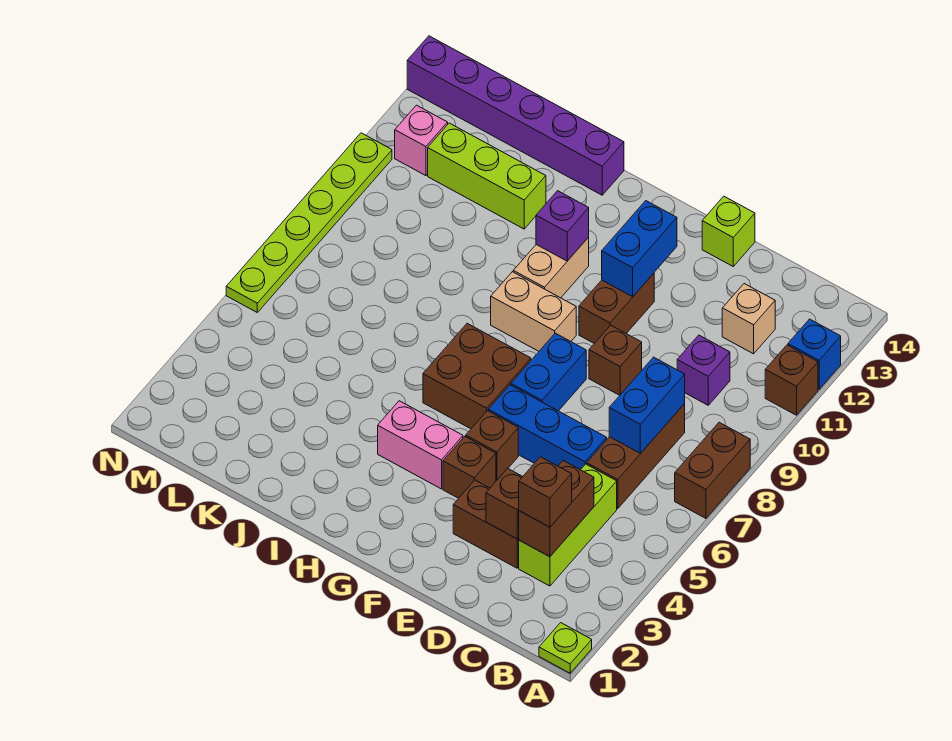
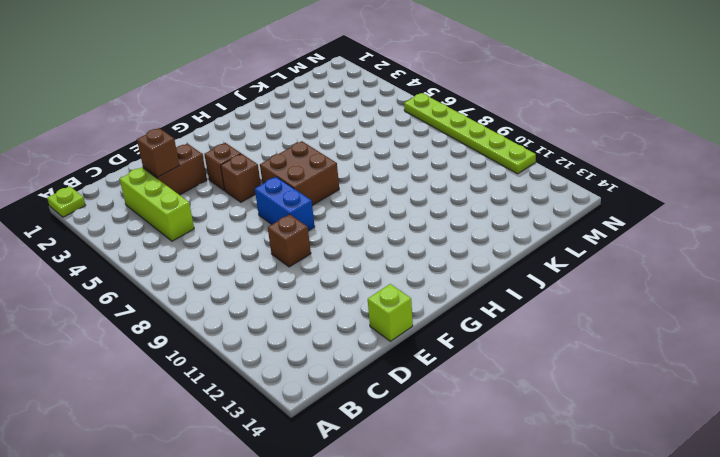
none -> brown brick A7:A8 level 1
none -> brown brick A11 level 1
none -> blue brick A12 level 1
none -> brown brick C6:C8 level 1

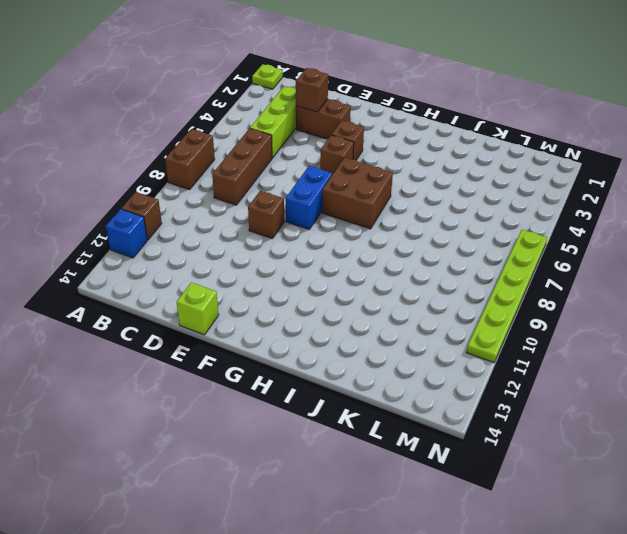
none -> purple brick C10 level 1
none -> tan brick C12 level 1
none -> blue brick D6:F6 level 1
none -> brown brick F10:F11 level 1

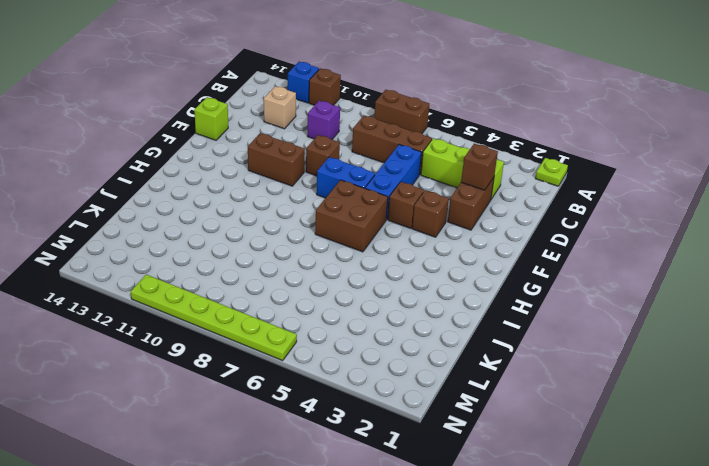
none -> pink brick G4:H4 level 1
none -> tan brick G9:H9 level 1
none -> tan brick H10:H11 level 1
none -> purple brick I14:N14 level 1

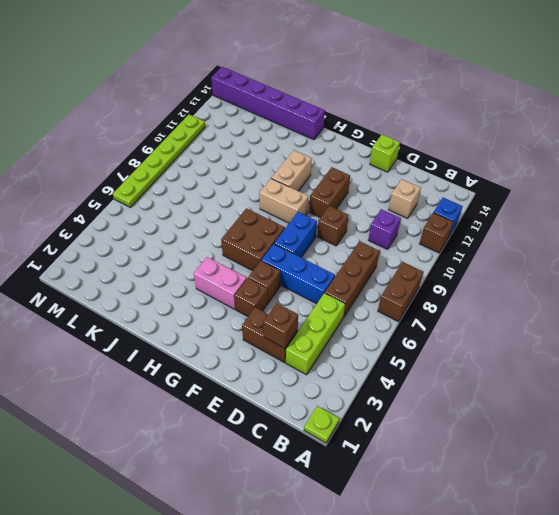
none -> lime brick J12:L12 level 1
none -> pink brick M12 level 1
none -> brown brick C3:C4 level 2
none -> blue brick C7:C8 level 2

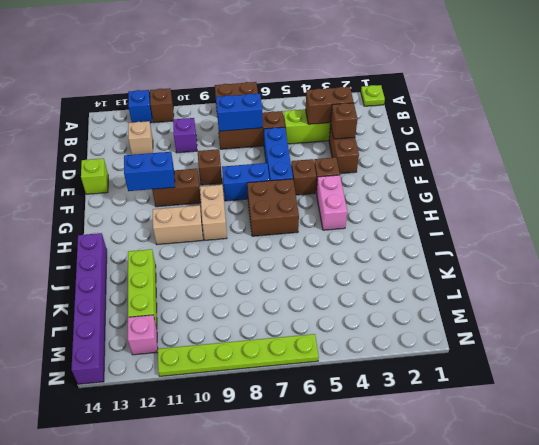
none -> purple brick H11 level 2
none -> brown brick C3 level 3

